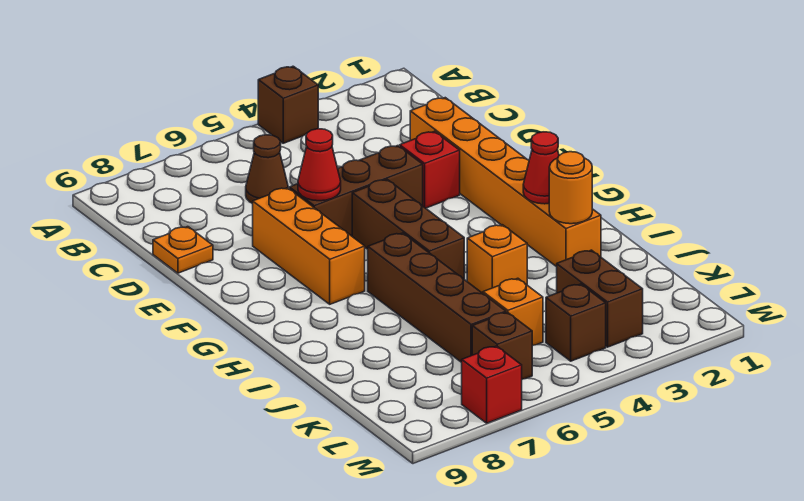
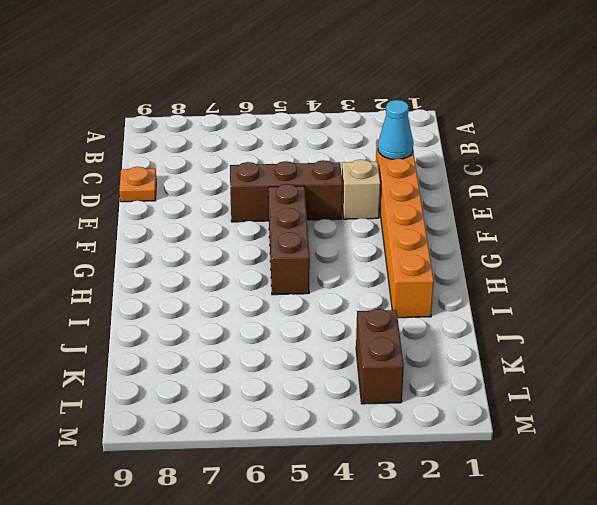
cyan cone D2 level 2 -> none
tan brick E3 level 1 -> red brick E3 level 1
none -> brown brick A4 level 1
none -> brown cone C6 level 1
none -> orange brick E7:G7 level 1

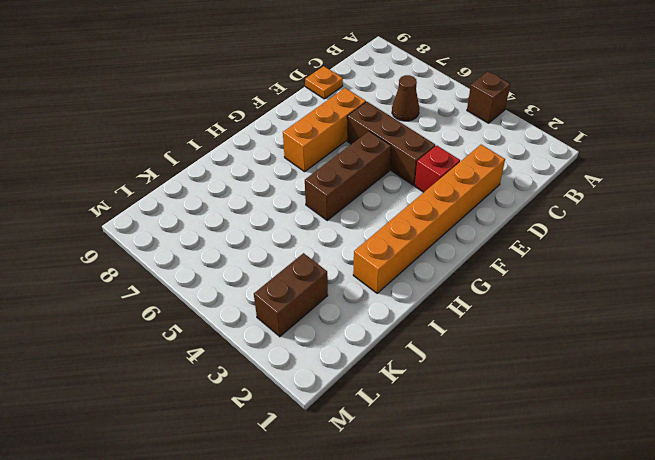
none -> brown brick H6:K6 level 1
none -> orange brick I4 level 1
none -> orange brick K5 level 1

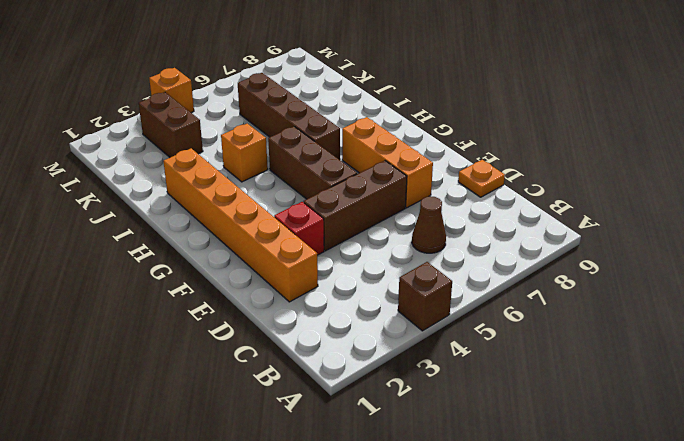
orange brick M4 level 1 -> orange brick K5 level 1
none -> brown brick L4 level 1
none -> brown brick L6 level 1
none -> red brick M7 level 1

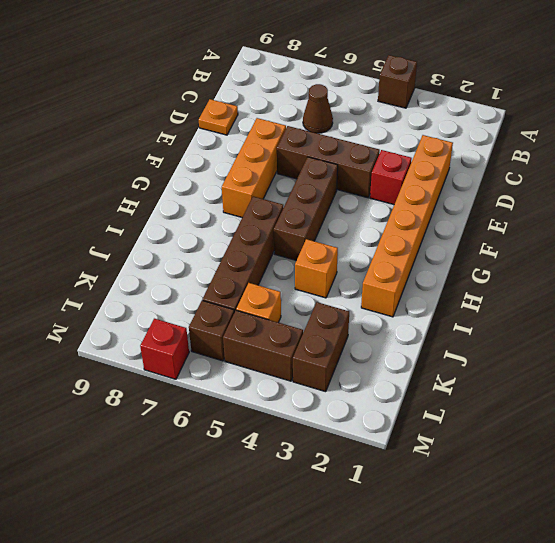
brown brick L4:L5 level 1 -> brown brick L4 level 1
none -> red cone E6 level 2
none -> red cone H2 level 2
none -> orange round brick I2 level 2

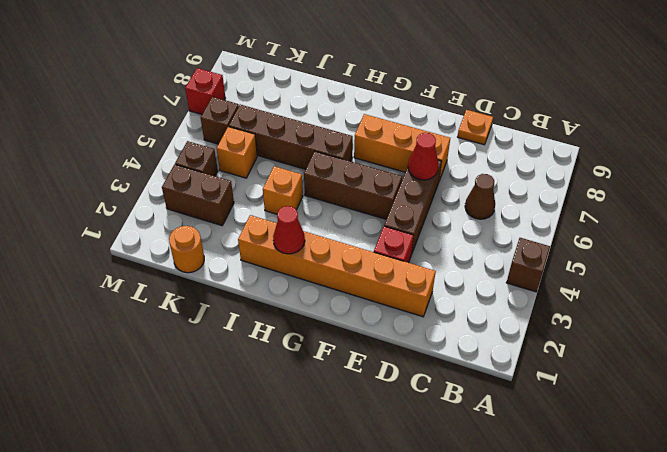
orange round brick K1 level 1 -> orange round brick I2 level 2

